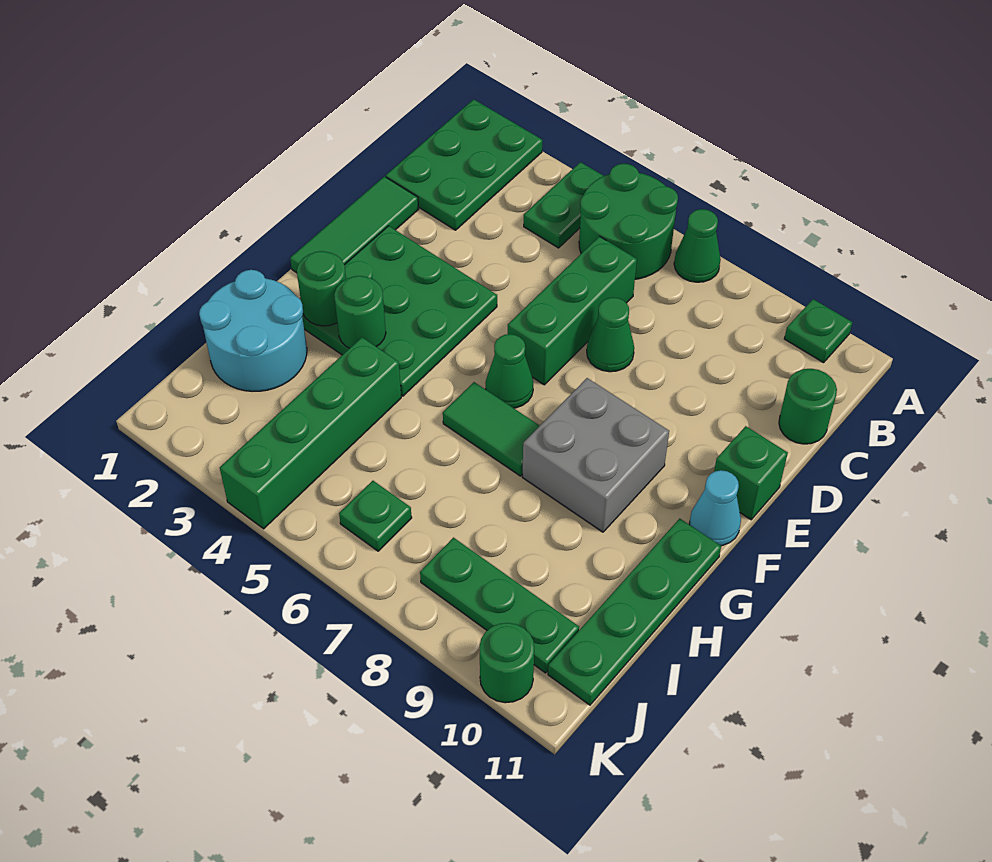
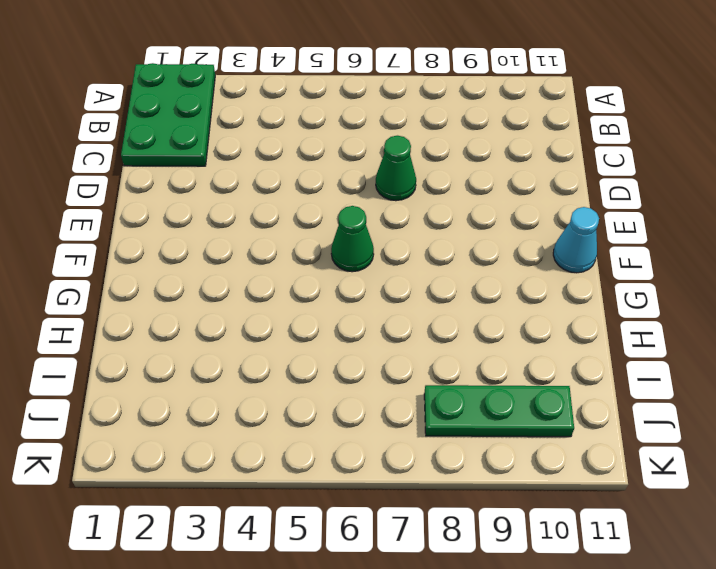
none -> green plate A4:B4 level 1
none -> green round brick A5:B6 level 1
none -> green cone A7 level 1

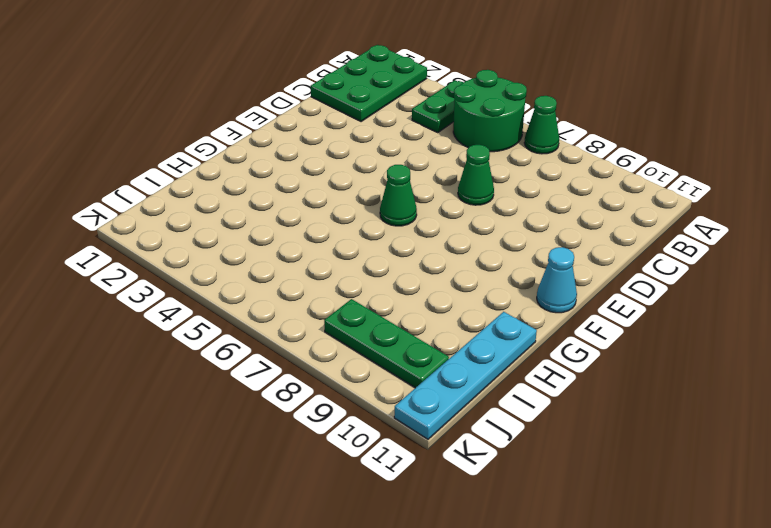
cyan plate H11:K11 level 1 -> green plate G11:J11 level 1
none -> green plate A10 level 1
none -> green brick C6:E6 level 1
none -> green round brick C11 level 1

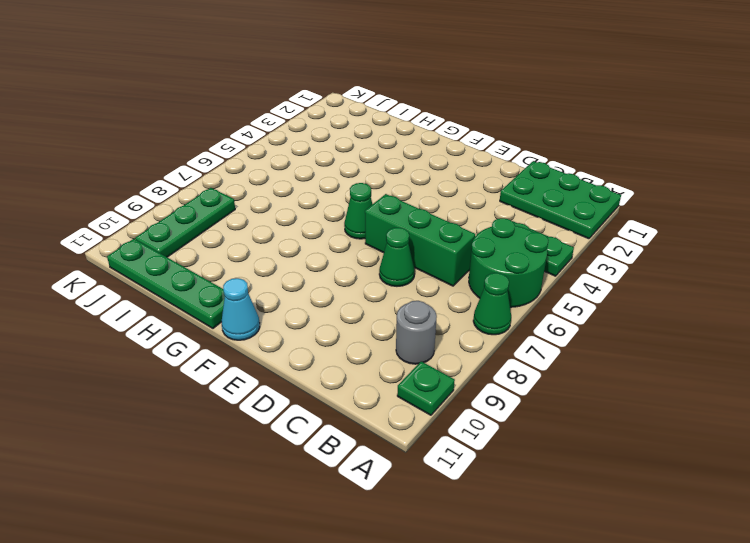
grey round brick B9 level 1 -> none
none -> green round brick C11 level 1
none -> green tile D1:F1 level 1
none -> green plate E2:G4 level 1

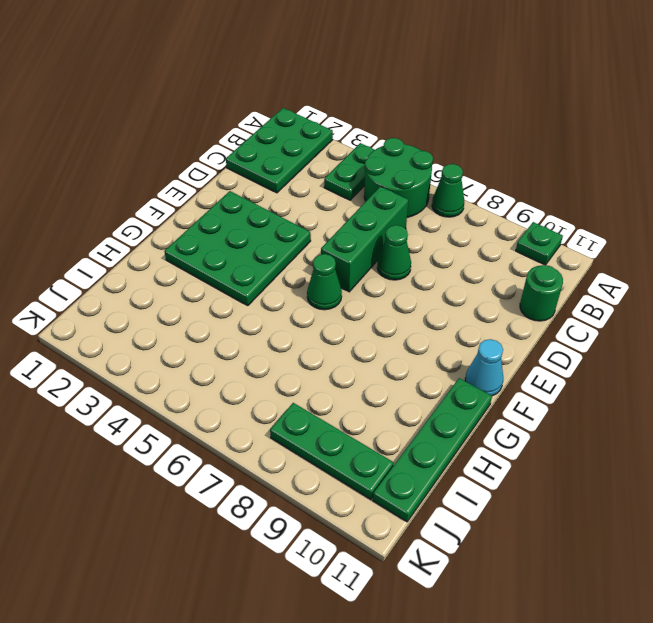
none -> green tile D1:F1 level 1
none -> green brick E11 level 1
none -> grey brick F8:G9 level 1

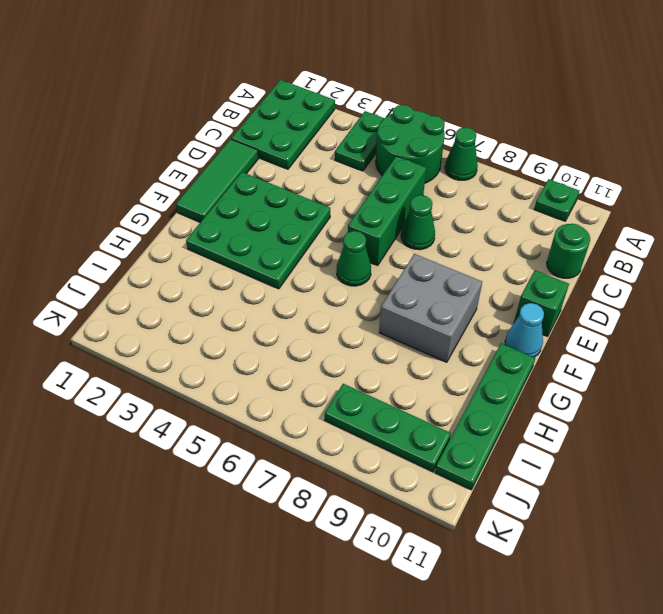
none -> green tile G6:G7 level 1
none -> cyan round brick H1:I2 level 1
none -> green brick H4:K4 level 1

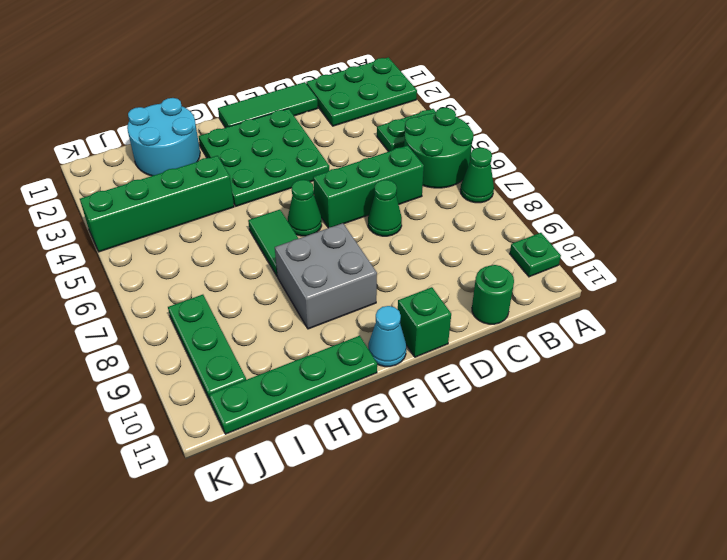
none -> green plate J6 level 1
none -> green round brick K10 level 1
none -> green round brick G2 level 2

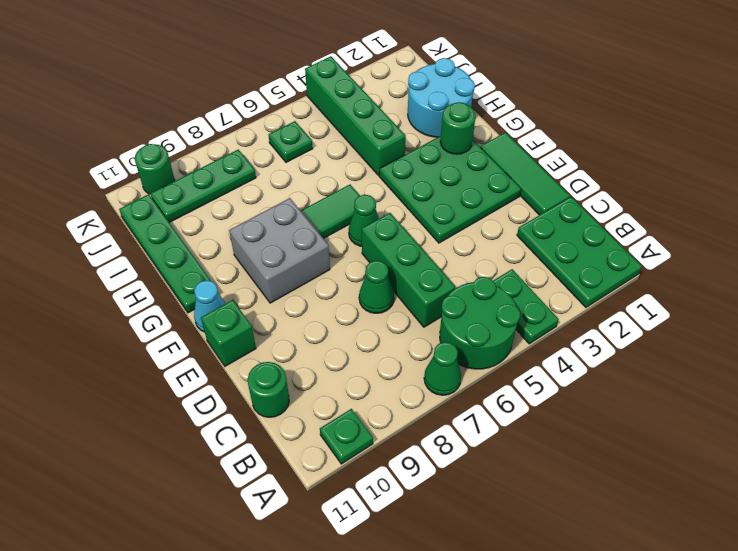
none -> green round brick G3 level 2

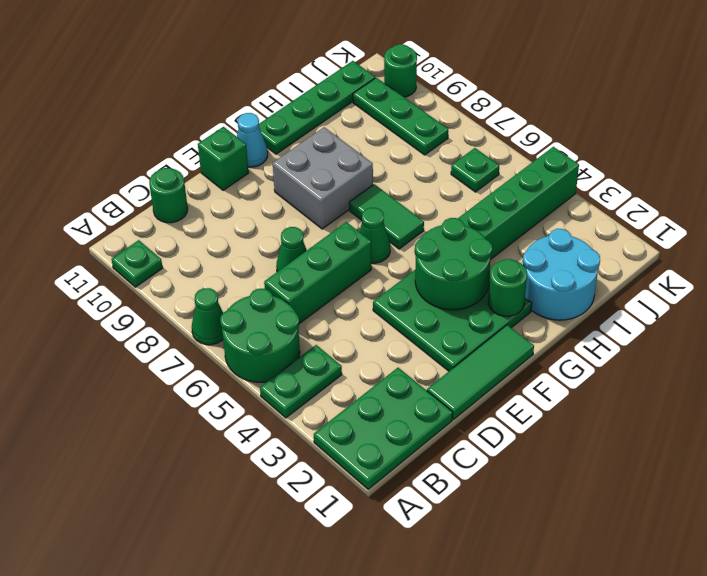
green round brick F3:G4 level 2 -> green round brick G3 level 2

